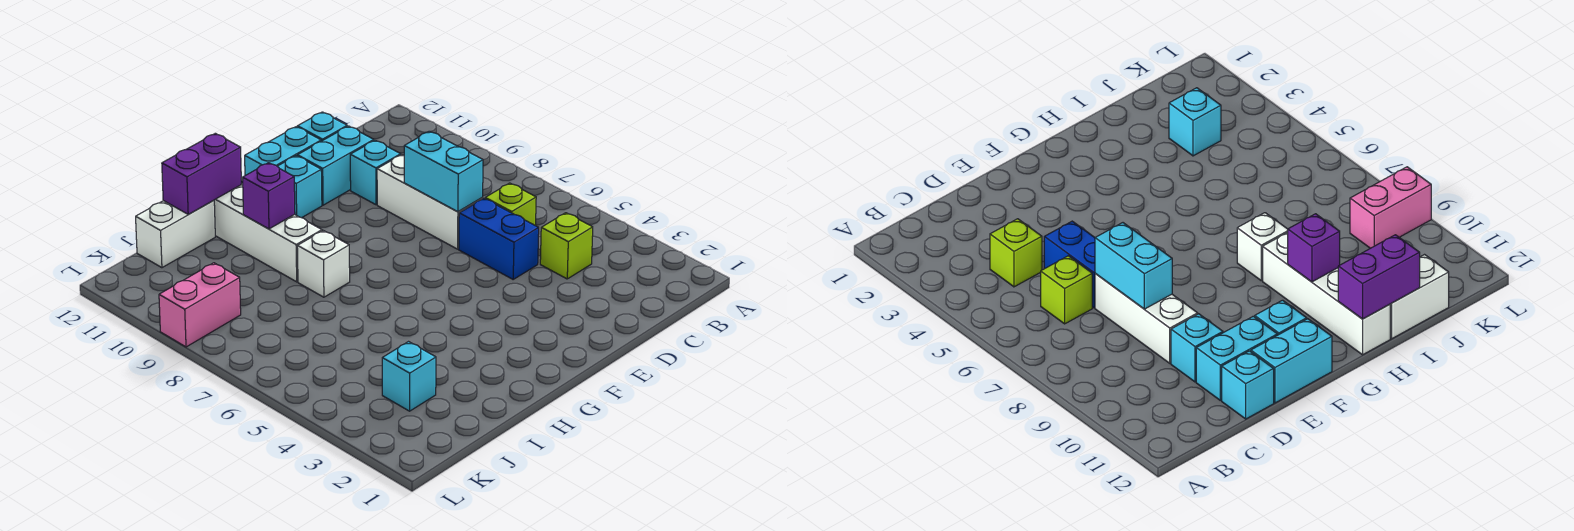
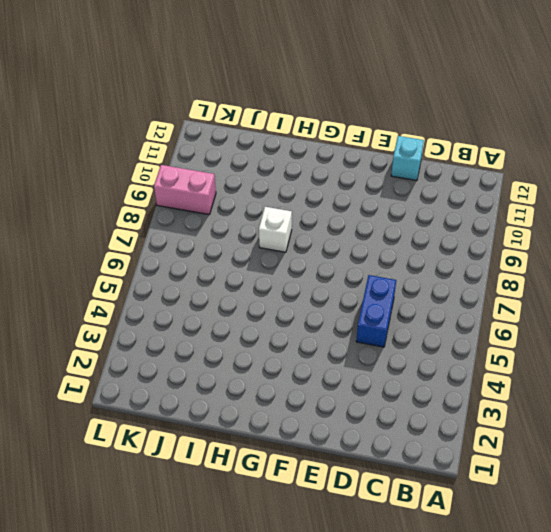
none -> lime brick C4 level 1
none -> lime brick C6 level 1
none -> white brick D7:D9 level 1

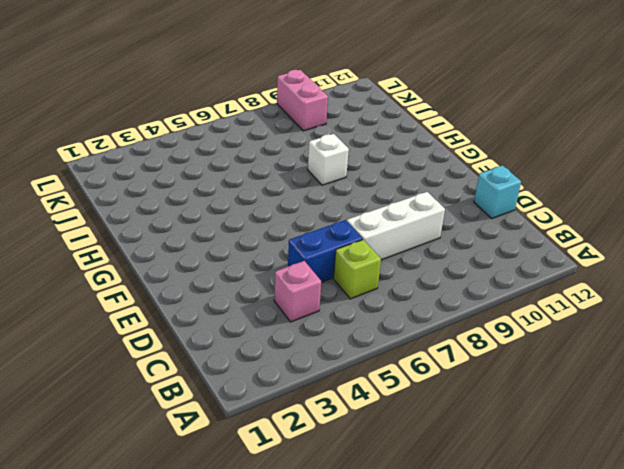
pink brick C4 level 1 -> lime brick C4 level 1
none -> cyan brick D10 level 1
none -> cyan brick D11:E11 level 1
none -> cyan brick E12:F12 level 1

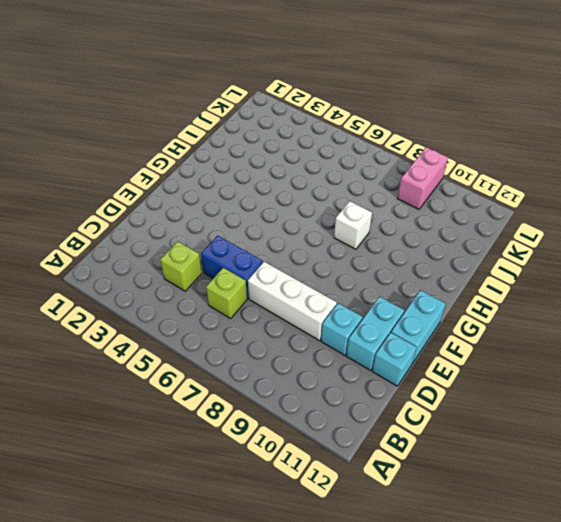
none -> cyan brick F11 level 1
none -> white brick H9:H12 level 1
none -> white brick I12:J12 level 1

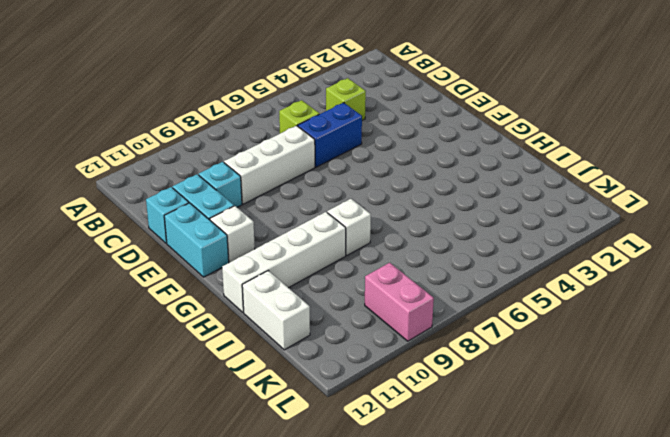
white brick F11 level 1 -> cyan brick F11 level 1
none -> cyan brick J3 level 1
none -> cyan brick D7:D8 level 2
none -> purple brick H10 level 2

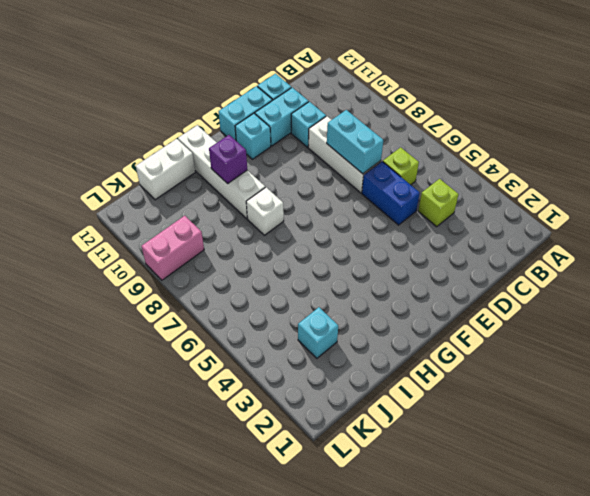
none -> purple brick H12:I12 level 2

